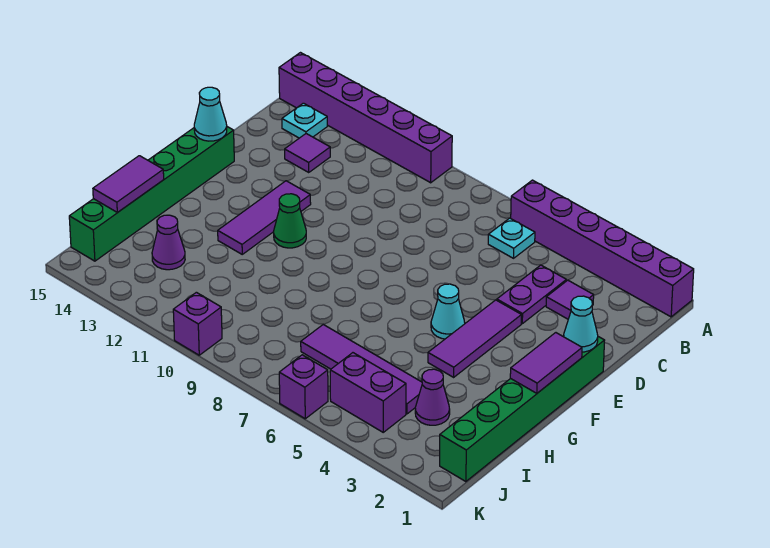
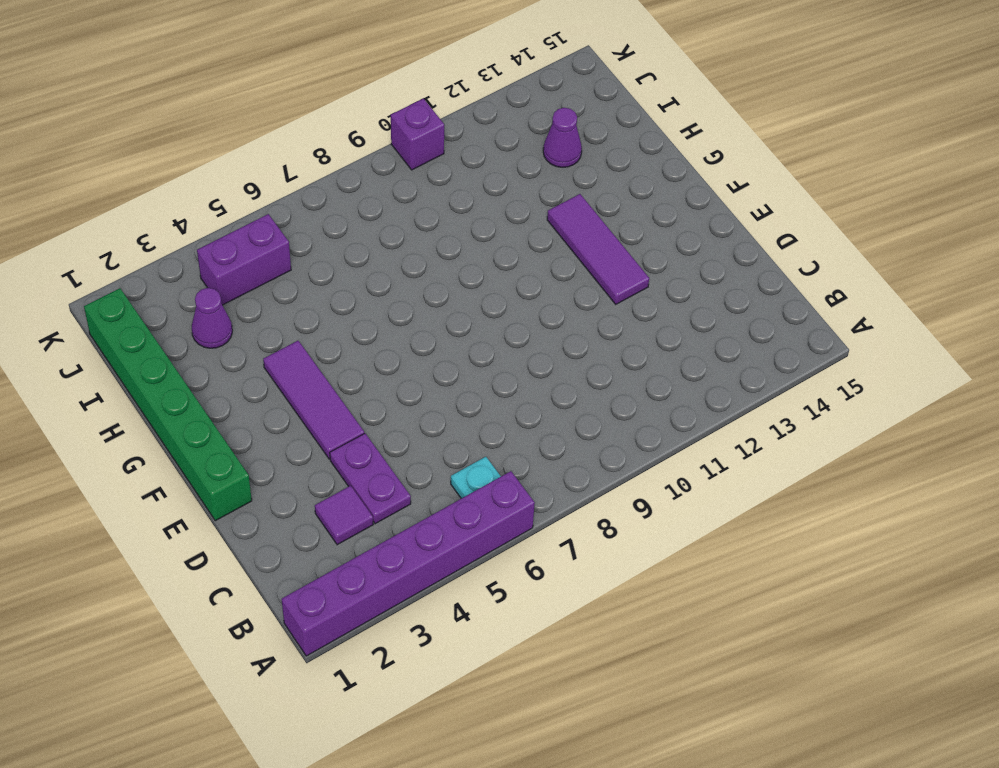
none -> purple brick A10:A15 level 1
none -> cyan plate B14 level 1
none -> purple tile C13 level 1

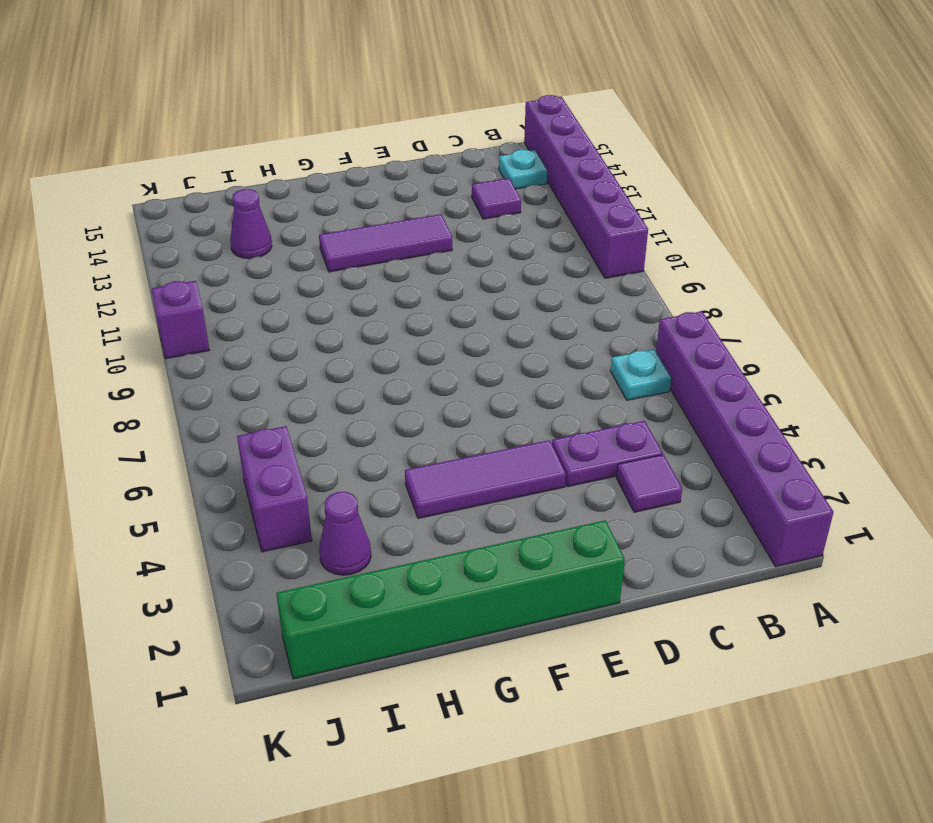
none -> green brick E15:J15 level 1
none -> cyan cone F5 level 1
none -> green cone F11 level 1

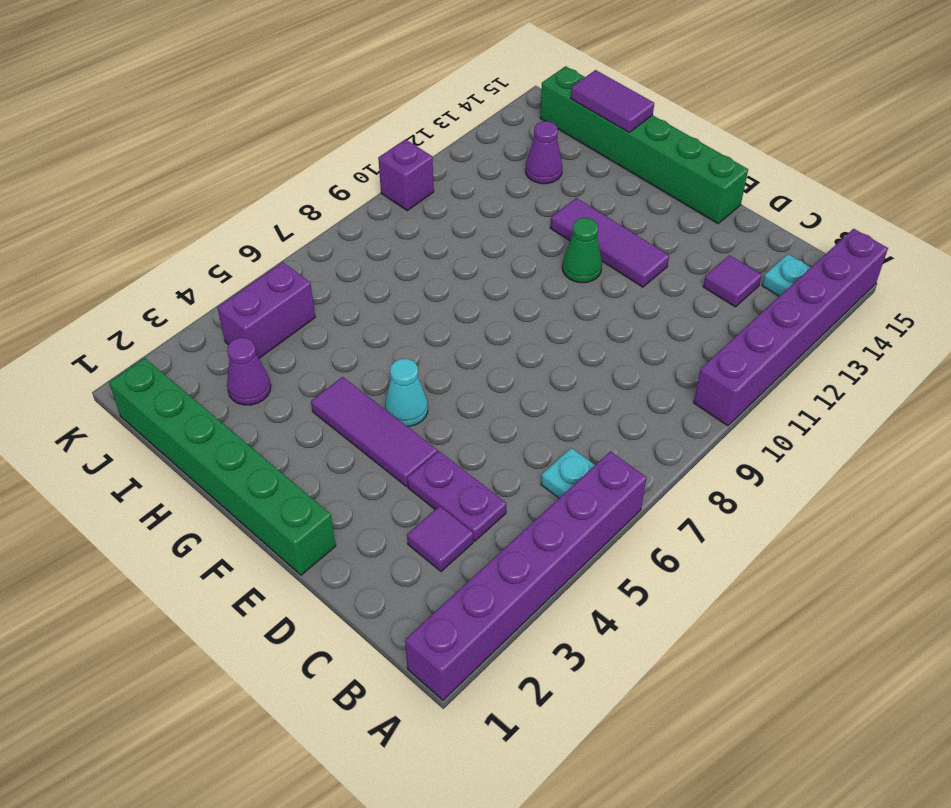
none -> purple tile I4:I7 level 1
none -> purple brick K6 level 1
none -> cyan cone E1 level 2

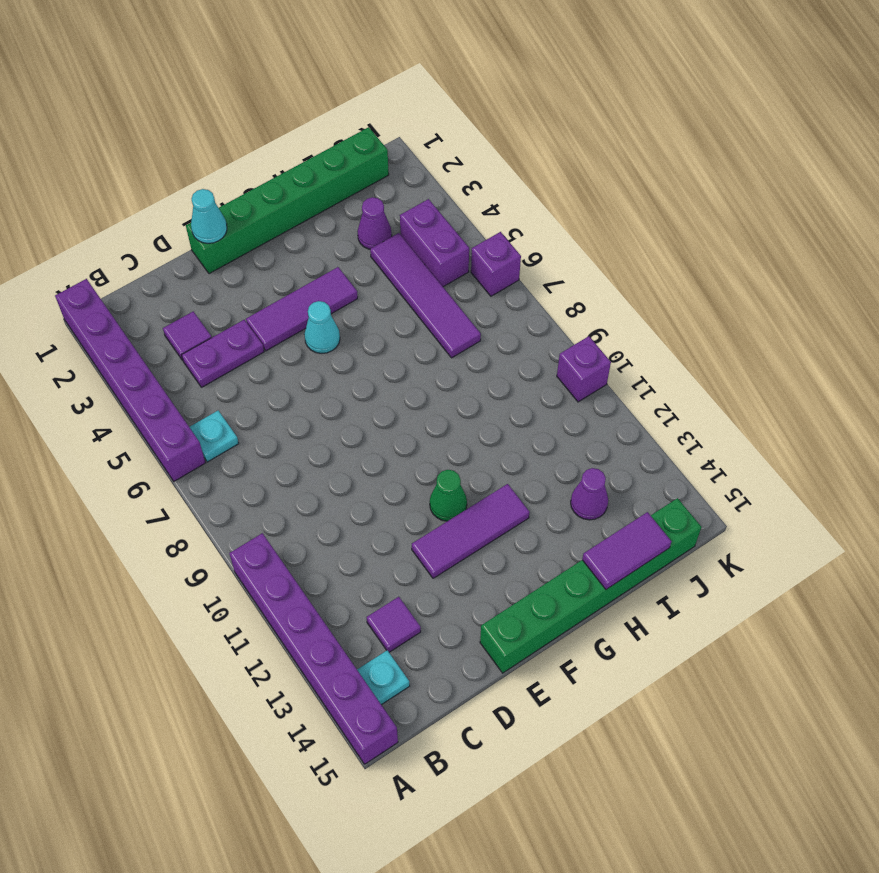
none -> cyan cone E15 level 2
none -> purple tile F1:G1 level 2

